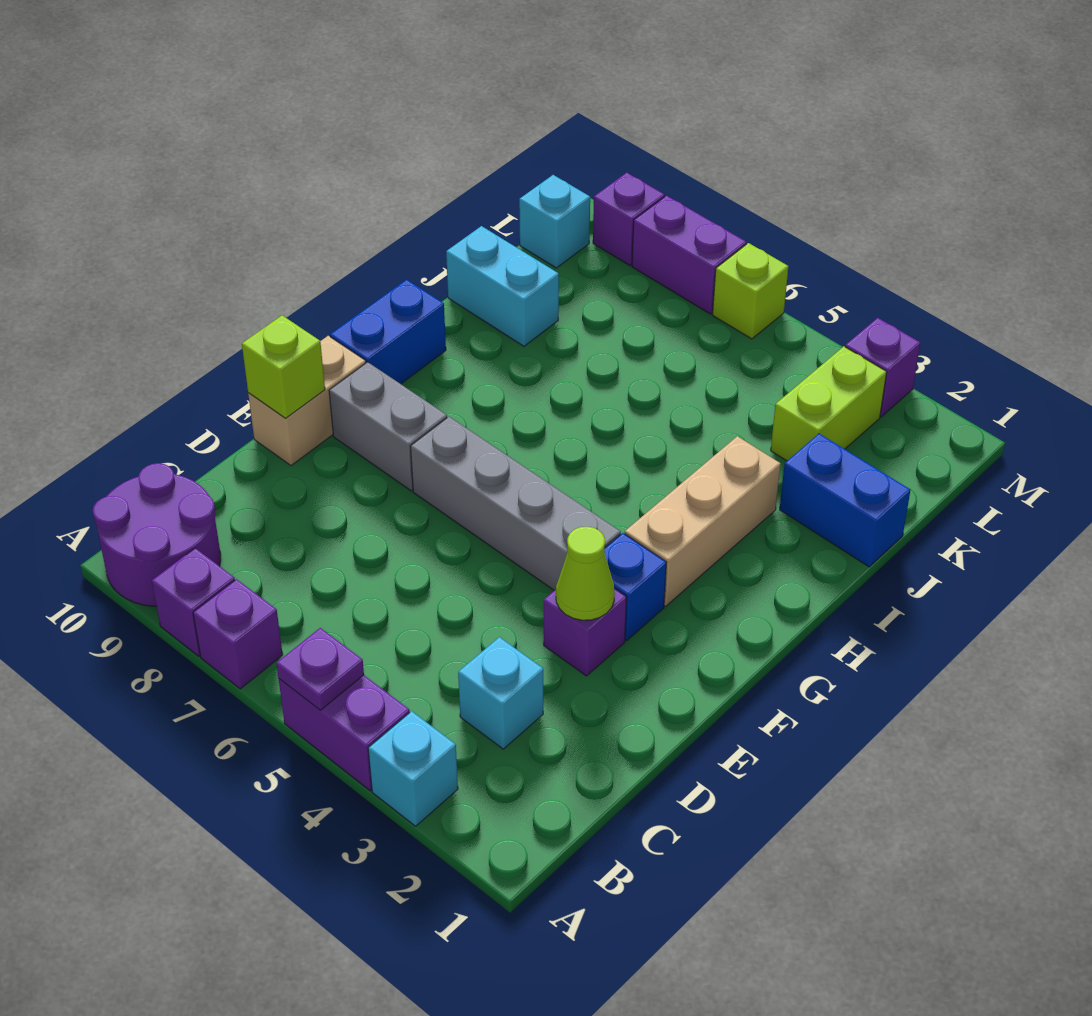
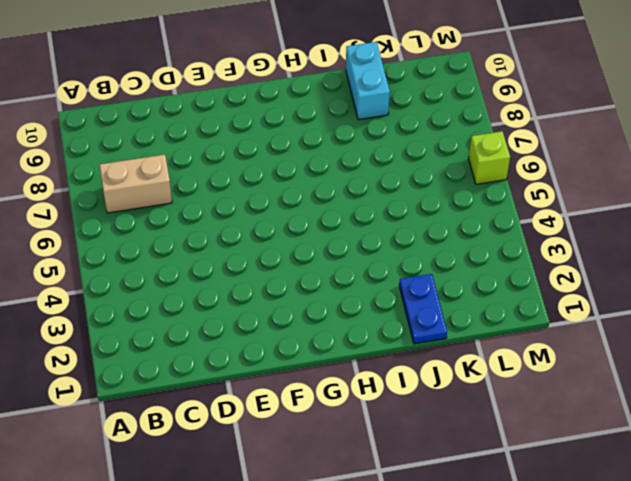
tan brick B7:C7 level 1 -> tan brick E10:F10 level 1
blue plate J1:J2 level 1 -> blue brick J1:J2 level 1
none -> cyan brick A3 level 1
none -> purple brick A4:A5 level 1
none -> purple brick A7 level 1

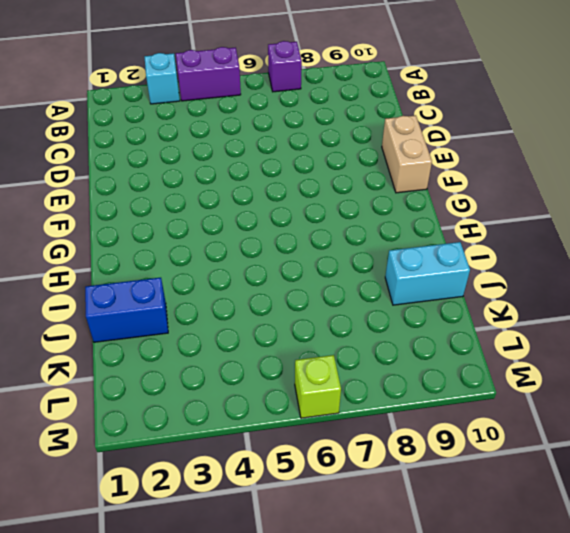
none -> purple brick A8 level 1
none -> purple round brick A9:B10 level 1
none -> cyan brick C3 level 1

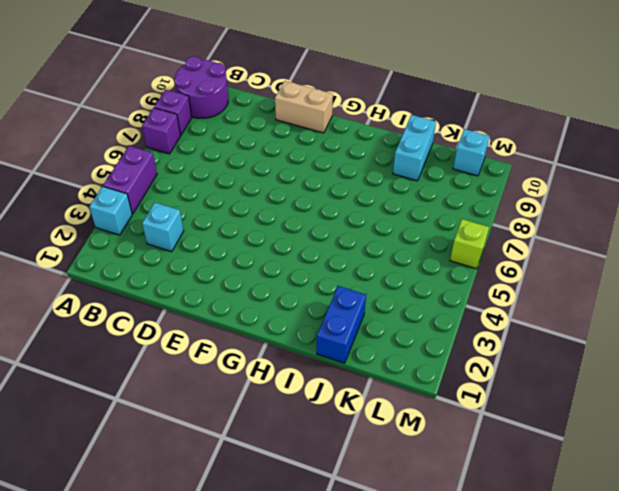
none -> purple brick E3 level 1
none -> blue brick F3 level 1
none -> grey brick F4:F7 level 1

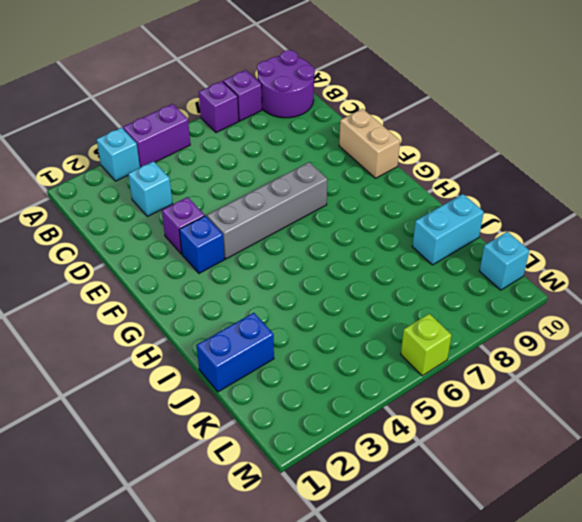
none -> grey brick F8:F9 level 1
none -> tan brick G3:I3 level 1
none -> blue brick G10:H10 level 1

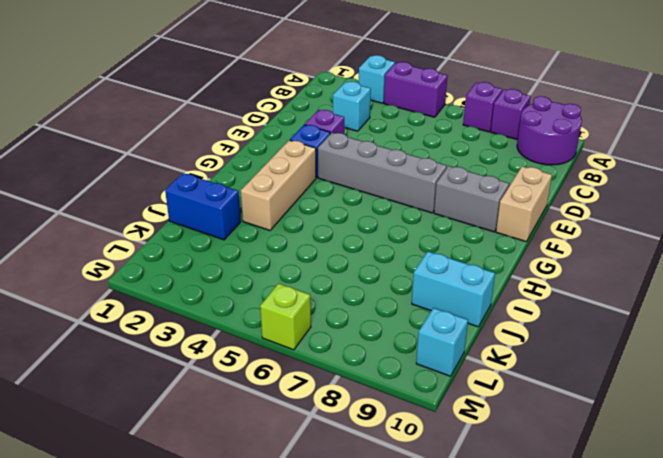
none -> blue brick G10:H10 level 1
none -> lime brick K3:L3 level 1
none -> purple brick M3 level 1

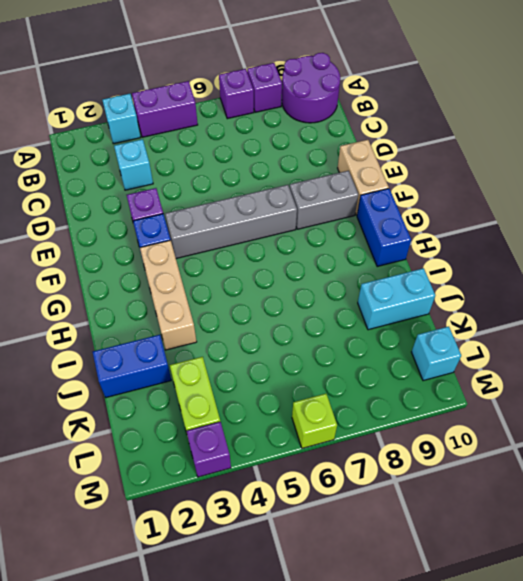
none -> purple brick M7:M8 level 1
none -> purple brick M9 level 1
none -> purple plate A5 level 2

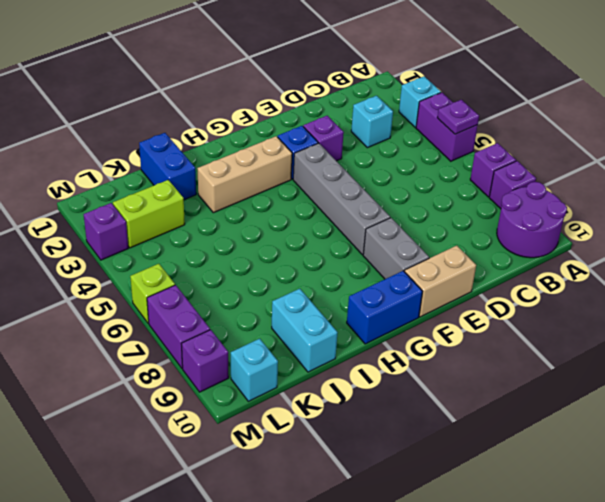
none -> lime cone E3 level 2
none -> lime brick E10 level 2

